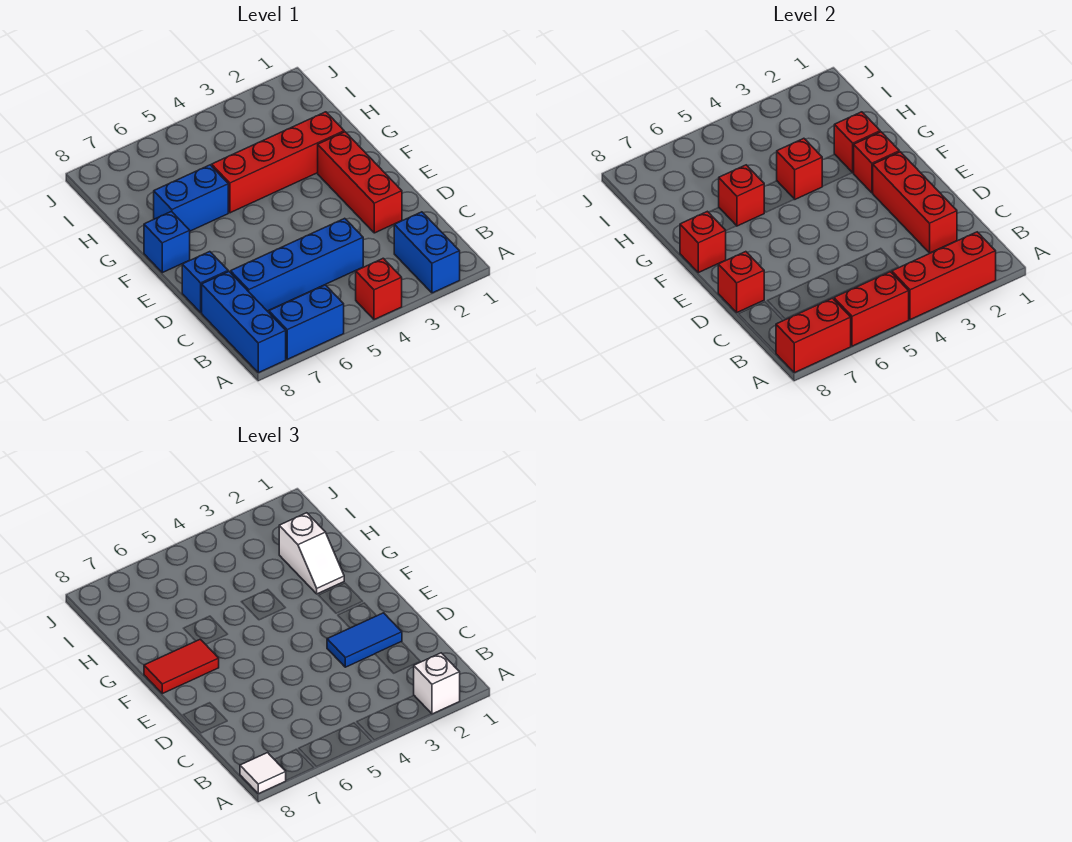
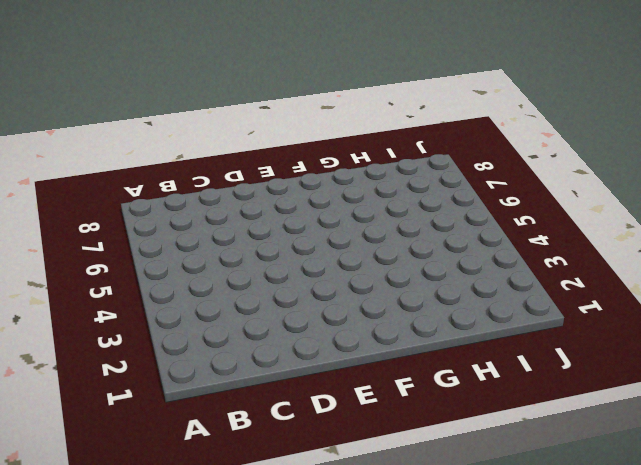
none -> blue brick A2:B2 level 1
none -> red brick A4 level 1
none -> blue brick A6:A7 level 1

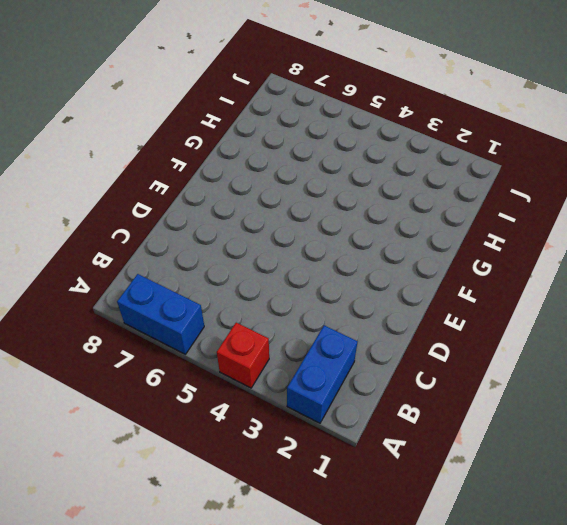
none -> blue brick A8:C8 level 1
none -> blue brick C4:C7 level 1
none -> red brick D2:F2 level 1

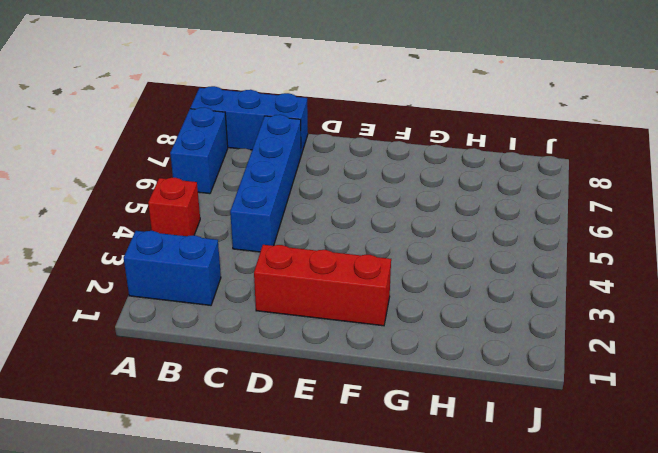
none -> blue brick D8 level 1
none -> blue brick F8 level 1
none -> red brick G2:G5 level 1

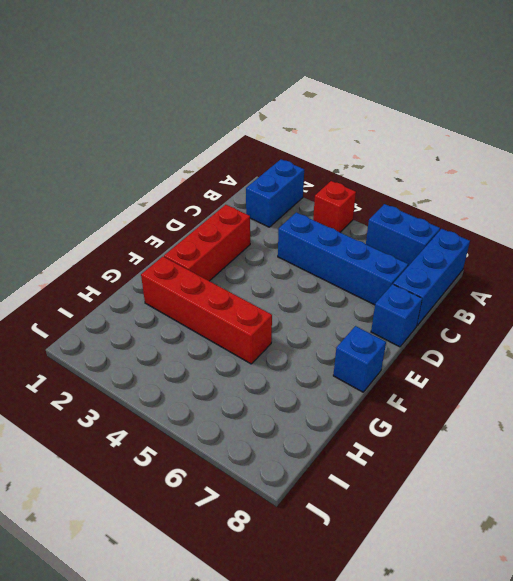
none -> blue brick G6:G7 level 1
none -> red brick A2:A4 level 2
none -> red brick A5:A6 level 2

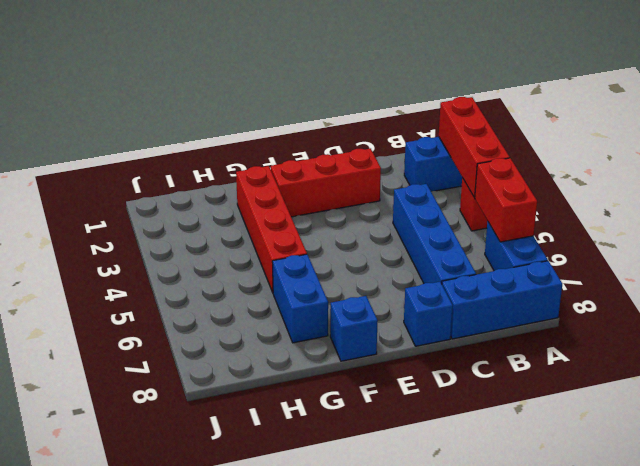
none -> red brick A7:A8 level 2
none -> red brick C2:E2 level 2
none -> red brick D8 level 2

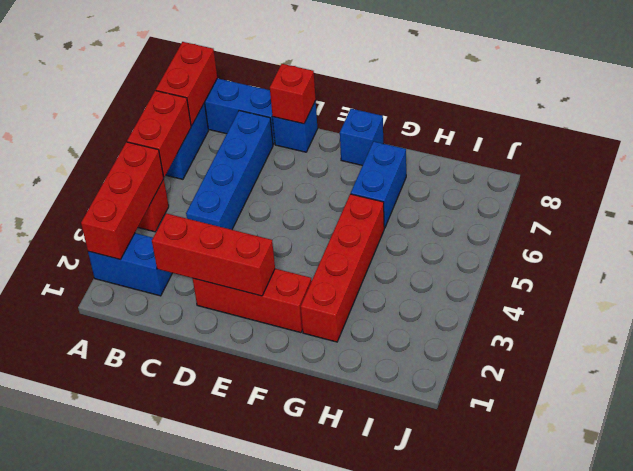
none -> red brick F2 level 2
none -> red brick F8 level 2
none -> red brick G2 level 2

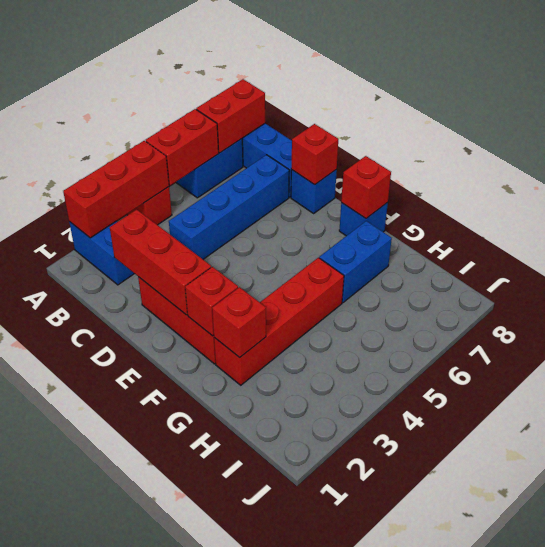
none -> red brick G4 level 2
none -> red brick G6 level 2
none -> white brick A2 level 3

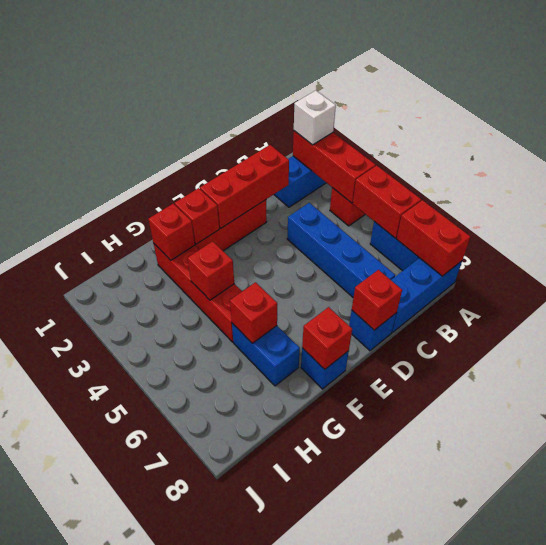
none -> white tile A8 level 3
none -> blue tile D2:D3 level 3
none -> red tile F7:F8 level 3

